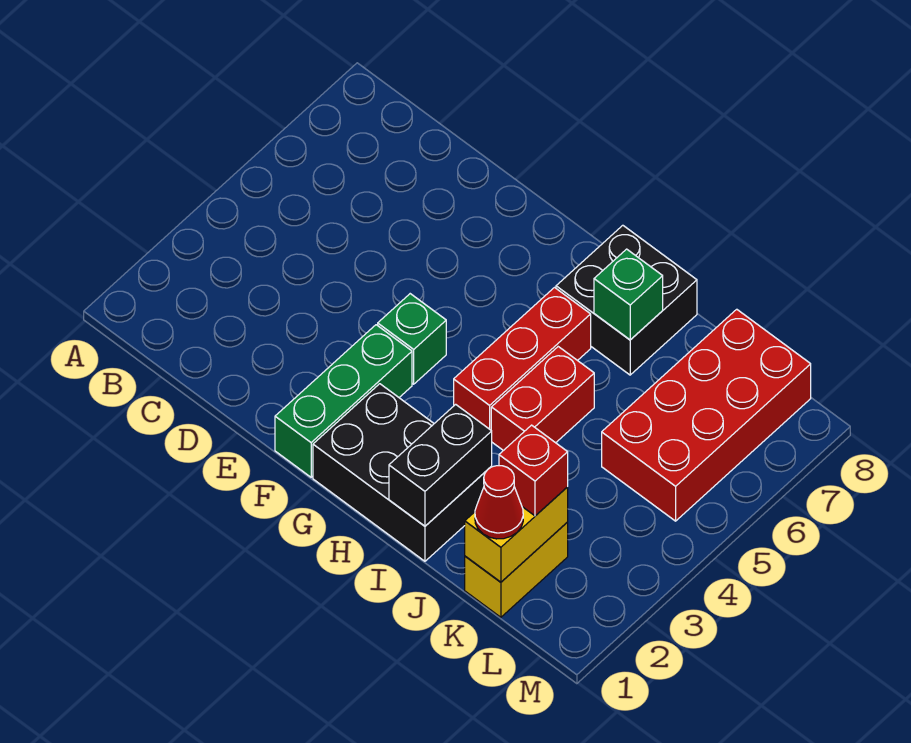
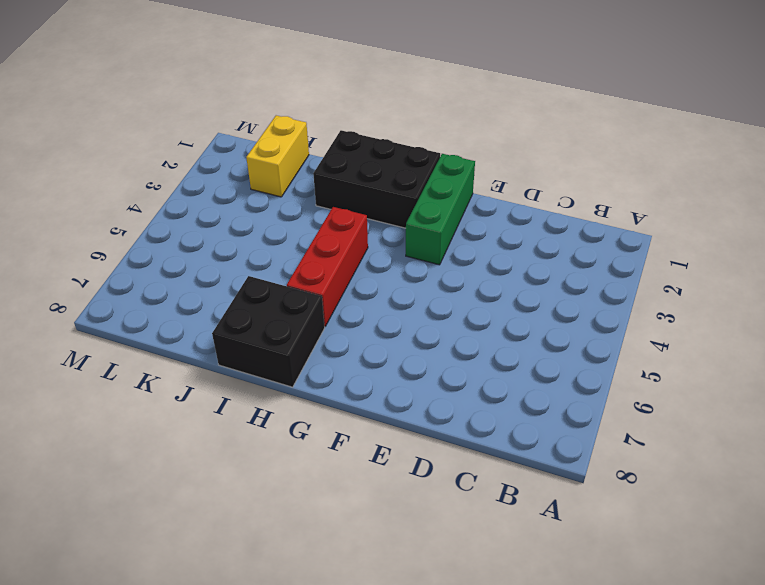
none -> green brick F4 level 1
none -> red brick I4:I5 level 1
none -> red brick K5:L8 level 1

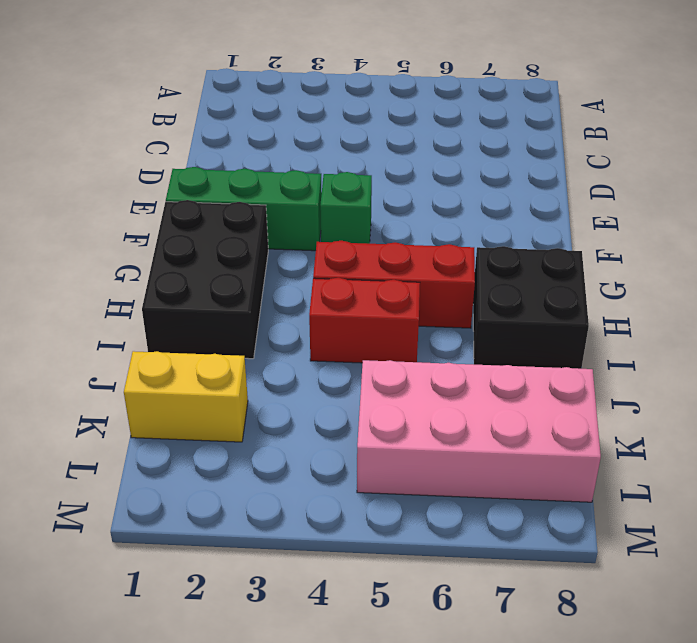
pink brick K5:L8 level 1 -> red brick K5:L8 level 1
none -> black brick I1:I2 level 2
none -> green brick I7 level 2
none -> yellow brick K1:K2 level 2

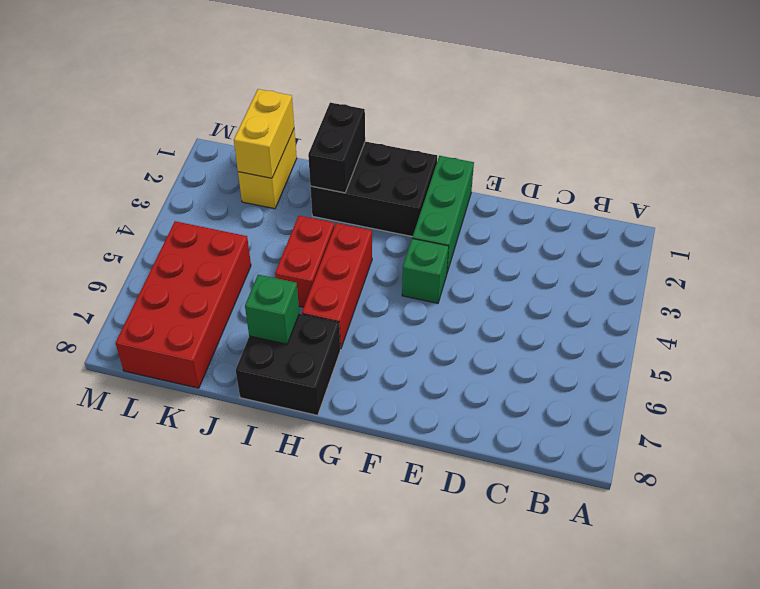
none -> red cone K1 level 3
none -> red brick K2 level 3

